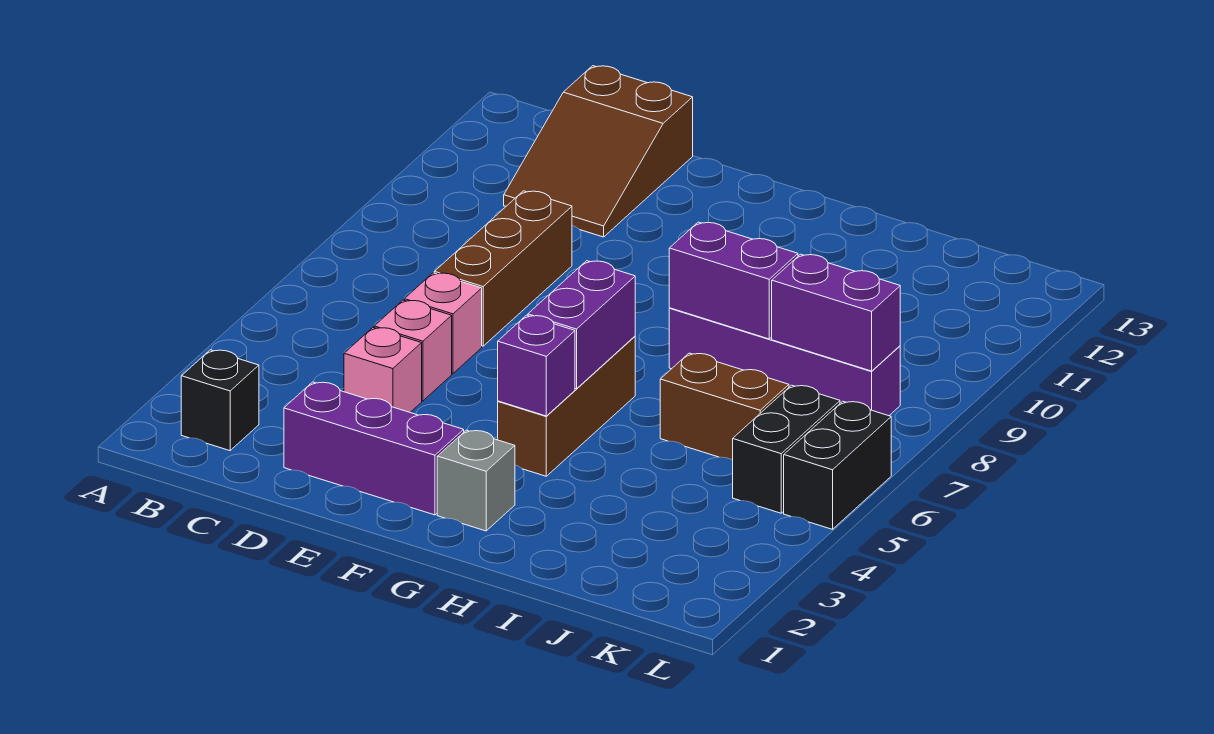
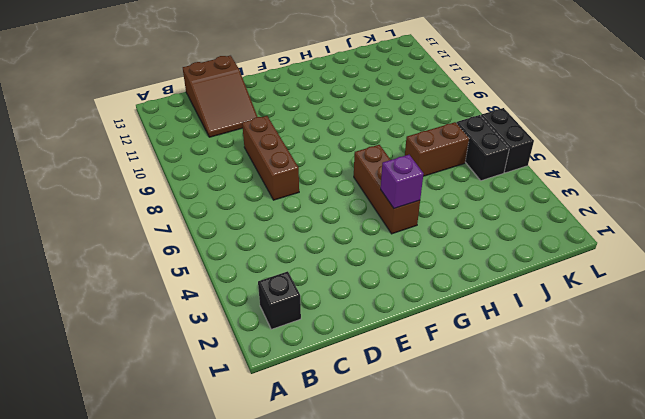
none -> purple brick D2:F2 level 1
none -> pink brick D4 level 1
none -> pink brick D5 level 1

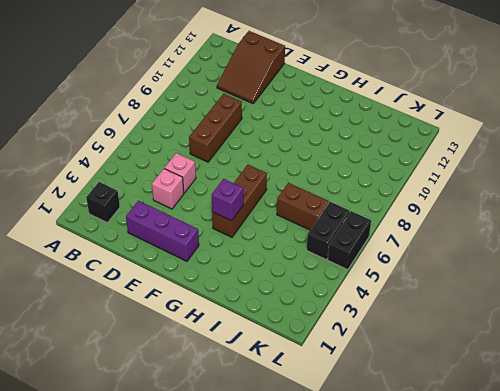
none -> pink brick D6 level 1
none -> grey brick G2 level 1
none -> purple brick H8:K8 level 1

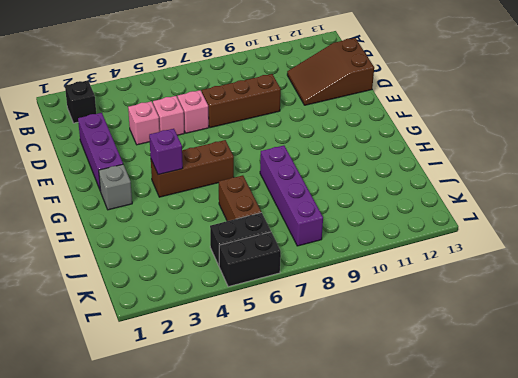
none -> purple brick G5:G6 level 2
none -> purple brick H8:I8 level 2
none -> purple brick J8:K8 level 2

